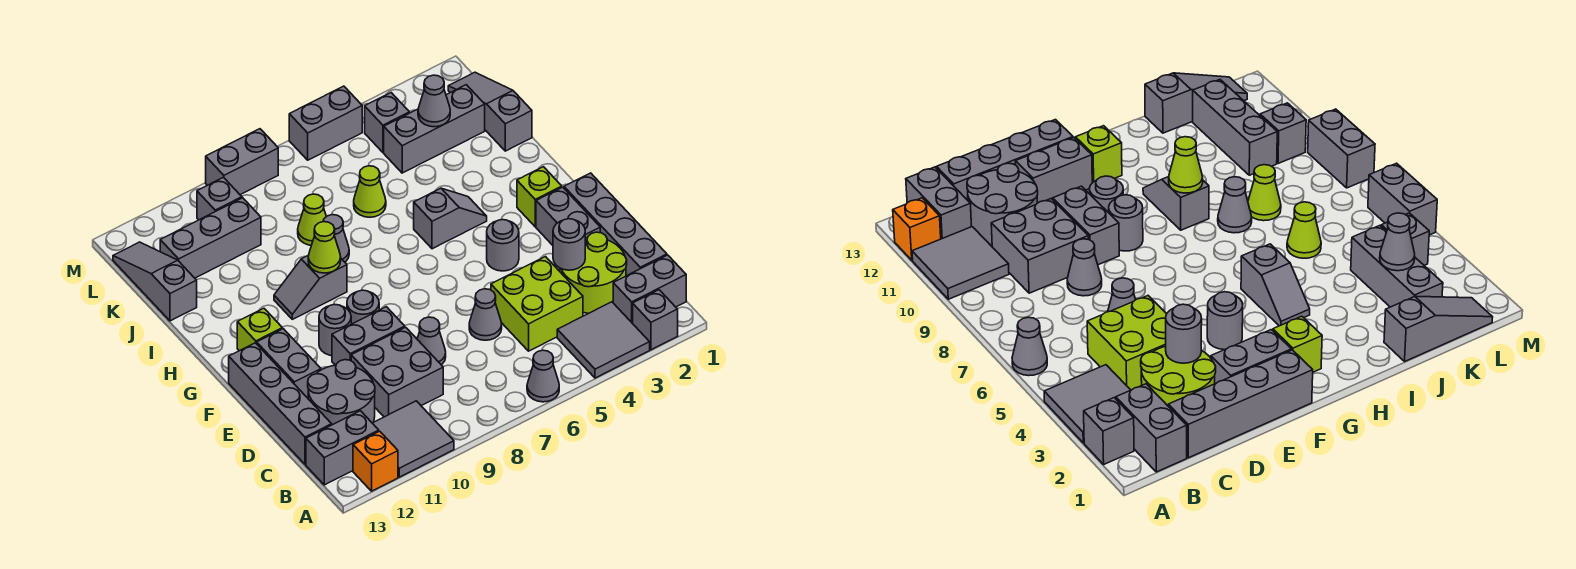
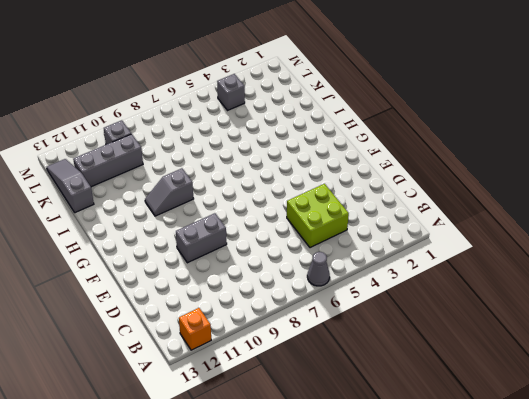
none -> grey brick A2 level 1
none -> grey tile A3:B4 level 1
none -> grey tile A10:B11 level 1
none -> grey brick B1:B2 level 1

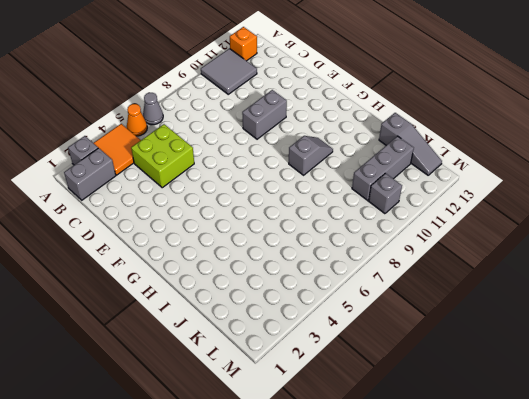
orange tile A3:B4 level 1 -> grey tile A3:B4 level 1
orange cone A5 level 1 -> none
none -> grey brick B12:B13 level 1
none -> grey brick C1:F1 level 1
none -> lime round brick C2:D3 level 1
none -> grey brick C9:D10 level 1

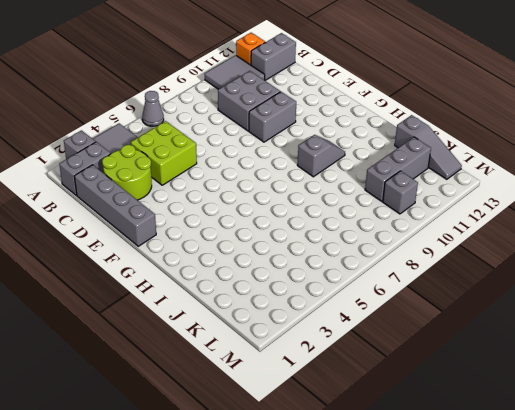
none -> grey round brick C11:D12 level 1
none -> grey brick C13:F13 level 1
none -> grey cone D6 level 1
none -> grey cone D8 level 1

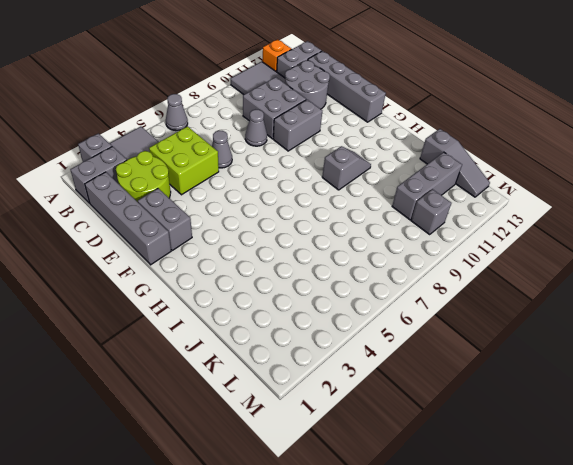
none -> grey brick E12:F12 level 1
none -> grey round brick F4 level 1
none -> grey round brick F9 level 1
none -> grey round brick F10 level 1

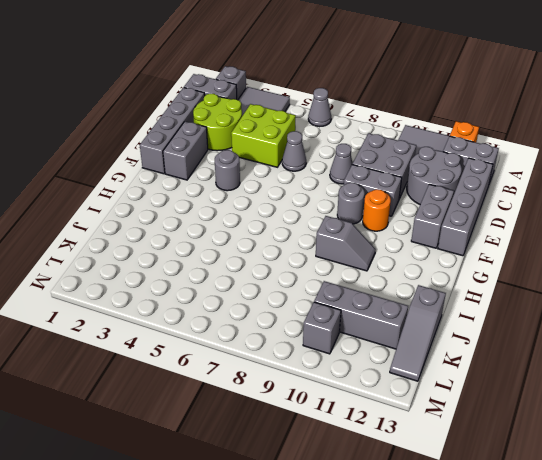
orange round brick F10 level 1 -> grey round brick F10 level 1
none -> lime brick G2 level 1
none -> lime brick G12 level 1
none -> grey slope H4:H5 level 1 top 5
none -> grey cone I8 level 1

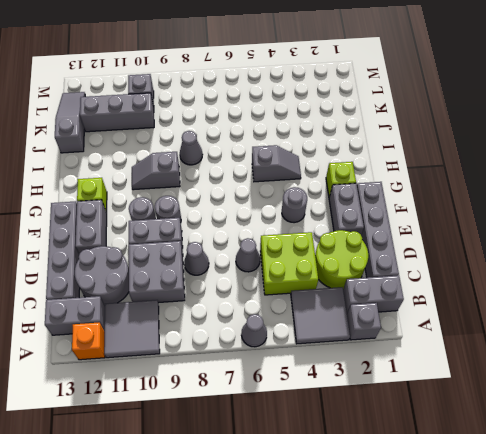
none -> grey slope J1:L1 level 1 top J
none -> lime cone J6 level 1
none -> lime cone J8 level 1
none -> grey brick K2:K4 level 1

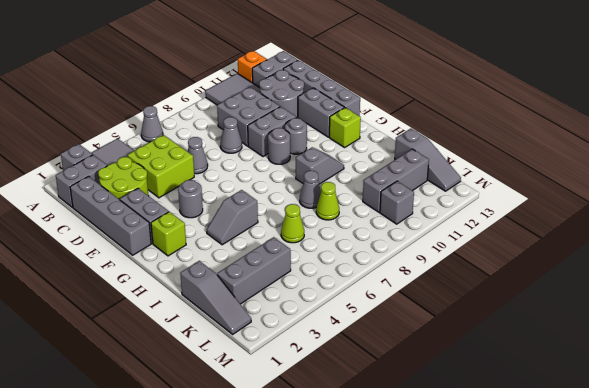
none -> grey brick L4 level 1
none -> grey brick M5:M6 level 1
none -> grey brick M8:M9 level 1
none -> grey round brick D3 level 2

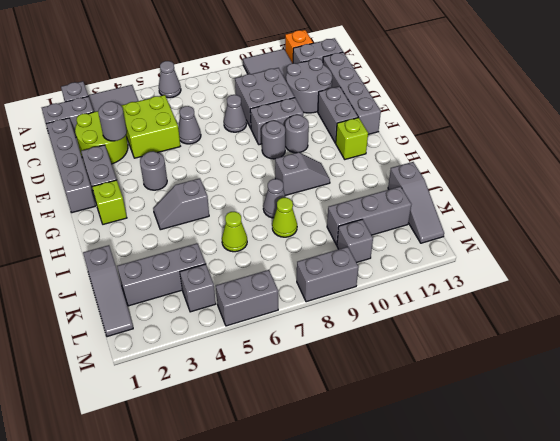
none -> lime cone H9 level 2
none -> grey cone K3 level 2

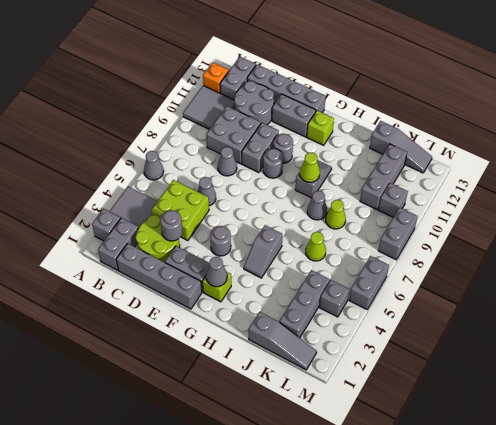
grey cone G2 level 2 -> grey cone K3 level 2

